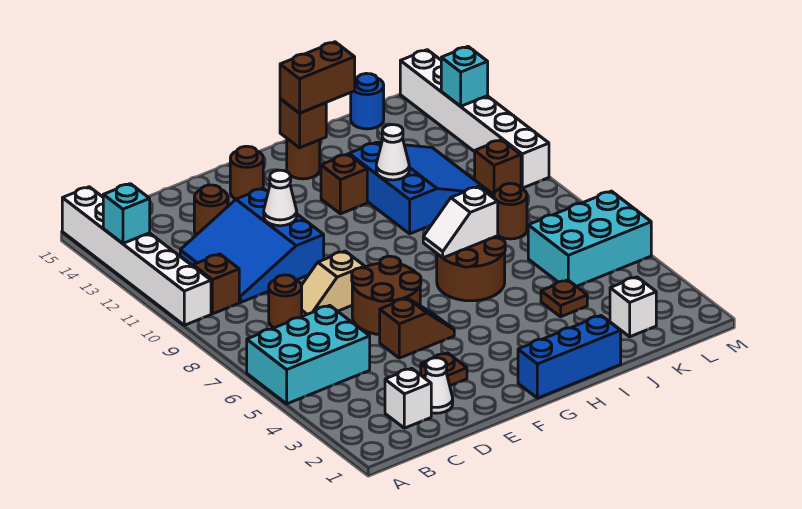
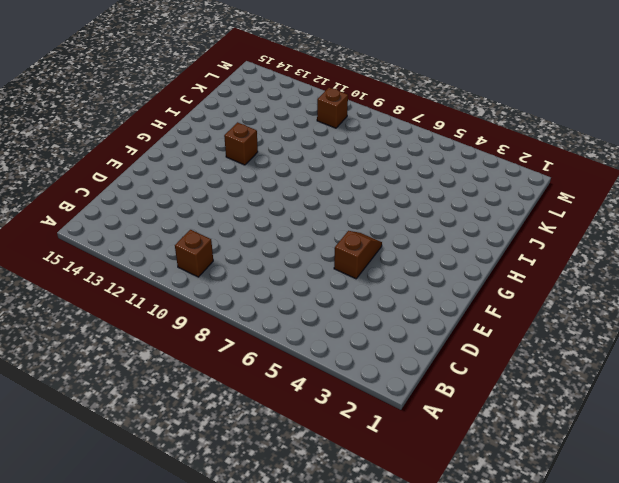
none -> cyan brick A5:C6 level 1
none -> white brick A10:A15 level 1
none -> white brick C2 level 1
none -> brown round brick C8 level 1

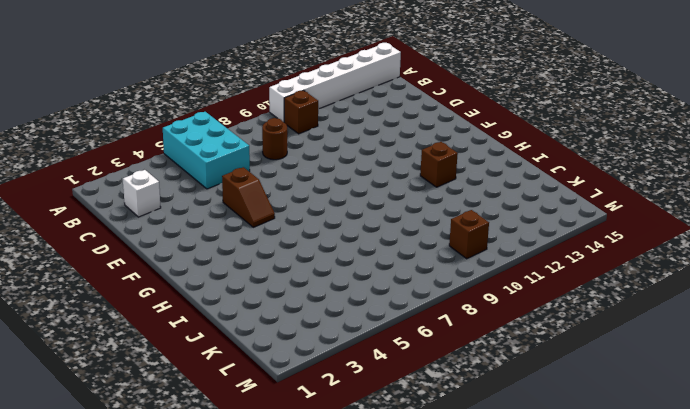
none -> blue slope C10:E12 level 1 top E
none -> white cone D2 level 1
none -> tan slope D8:E8 level 1 top E
none -> brown round brick D13 level 1

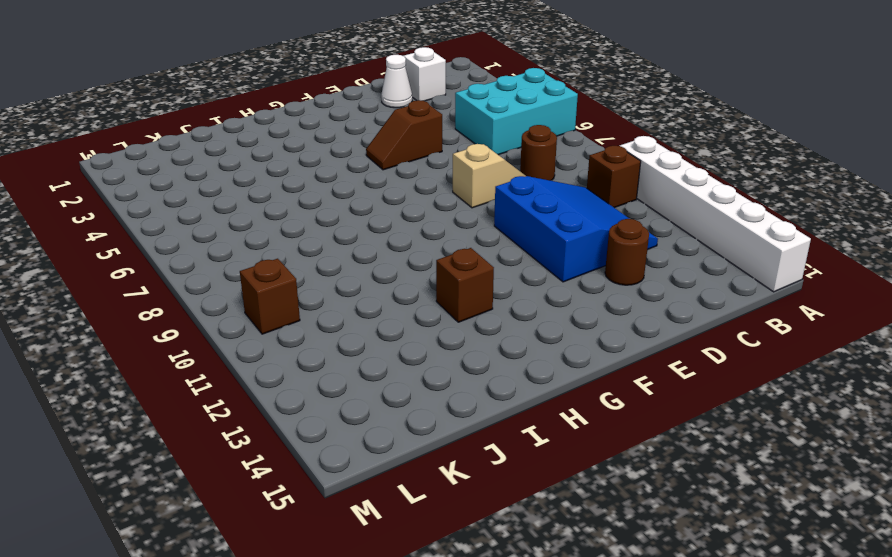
none -> brown plate E3 level 1
none -> brown round brick E6:F7 level 1
none -> brown round brick F14 level 1
none -> blue brick G1:I1 level 1

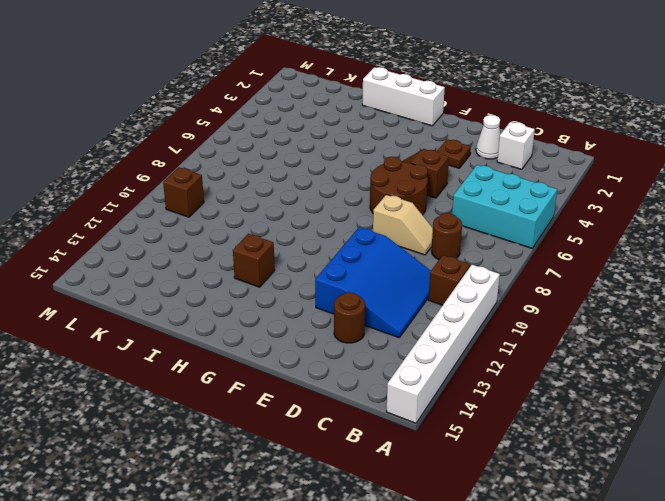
white brick G1:I1 level 1 -> blue brick G1:I1 level 1
none -> brown round brick F14 level 1
none -> brown round brick H6:I7 level 1
none -> brown round brick H14 level 1
none -> blue slope I10:K12 level 1 top I

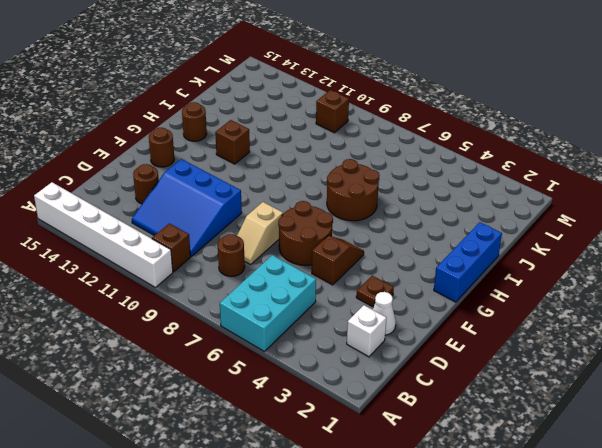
none -> blue slope I10:K12 level 1 top I
none -> brown plate J4 level 1
none -> white brick K2 level 1
none -> cyan brick K5:M6 level 1

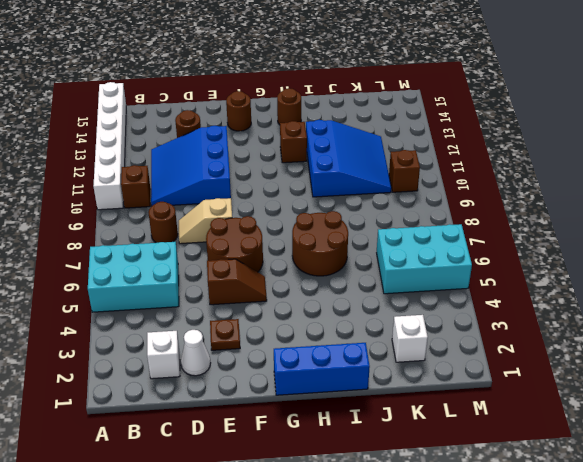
none -> brown plate J4 level 1
none -> brown round brick K8 level 1
none -> blue round brick K15 level 1
none -> white brick M10:M15 level 1

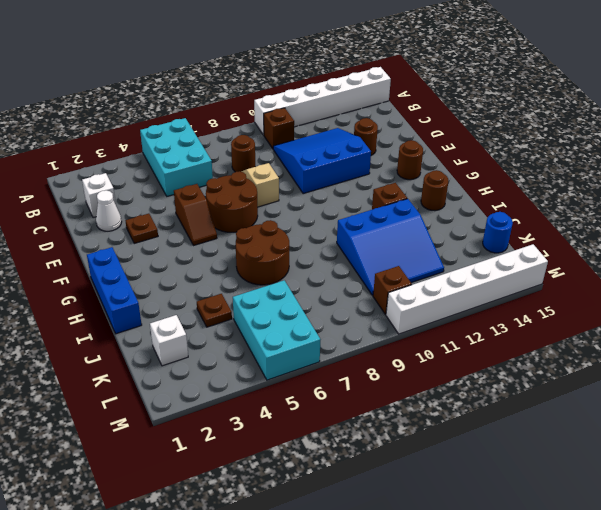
none -> brown round brick K8 level 1
none -> cyan brick A13 level 2
none -> white cone E11 level 2
none -> white slope H7:I7 level 2 top I

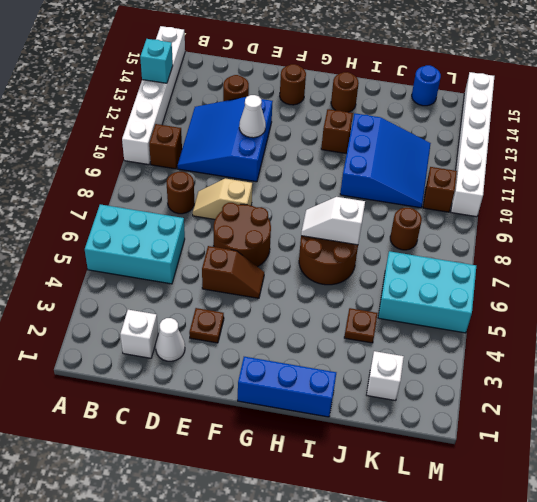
none -> brown brick H14 level 2
none -> white cone I11 level 2
none -> cyan brick M13 level 2
none -> brown brick H14:I14 level 3

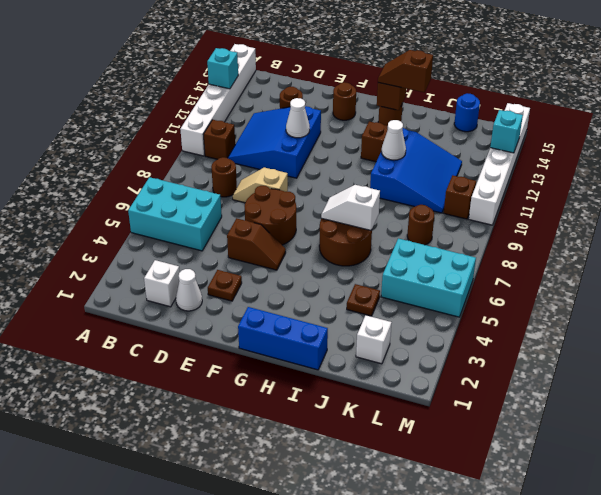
brown slope H14:I14 level 3 top I -> brown brick H14:I14 level 3

